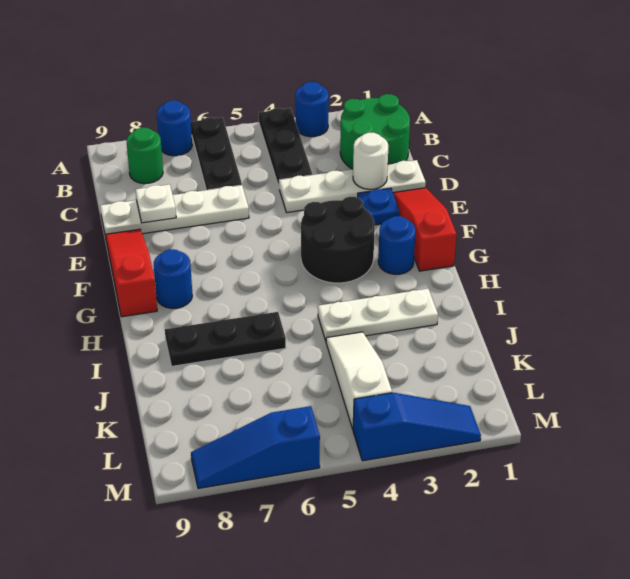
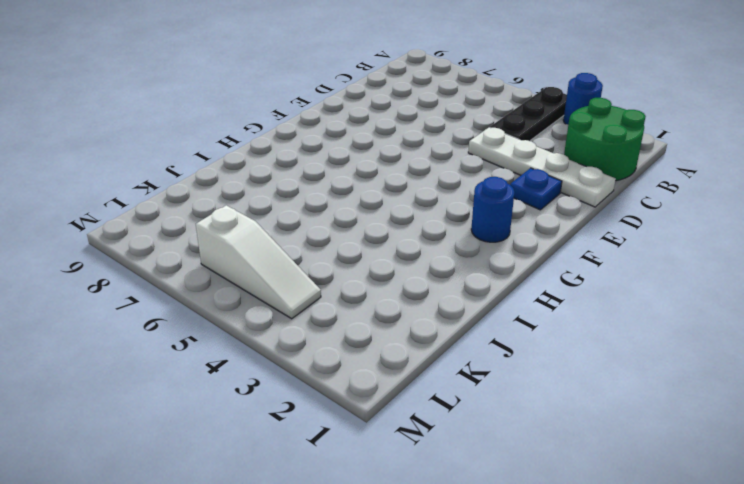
white slope L4:L6 level 1 top 6 -> white slope J4:L4 level 1 top L
none -> black plate A6:C6 level 1
none -> blue round brick A7 level 1
none -> green round brick B8 level 1

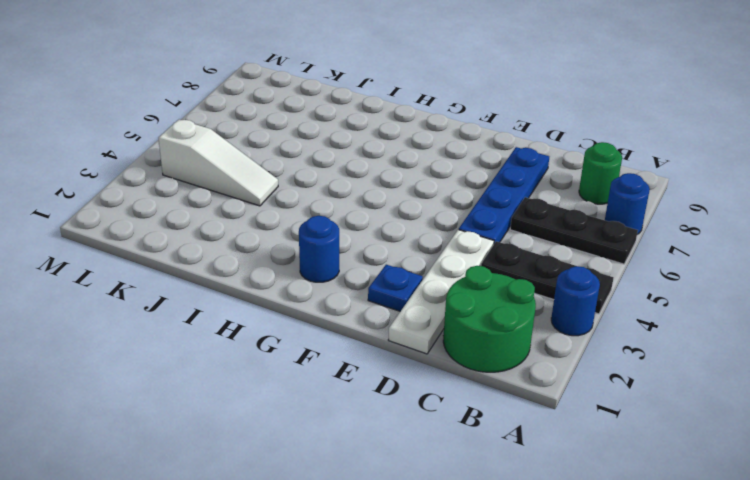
blue plate D5:D8 level 1 -> white plate D6:D9 level 1
none -> red slope E1:G1 level 1 top G
none -> red slope E9:G9 level 1 top G
none -> black round brick F3:G4 level 1

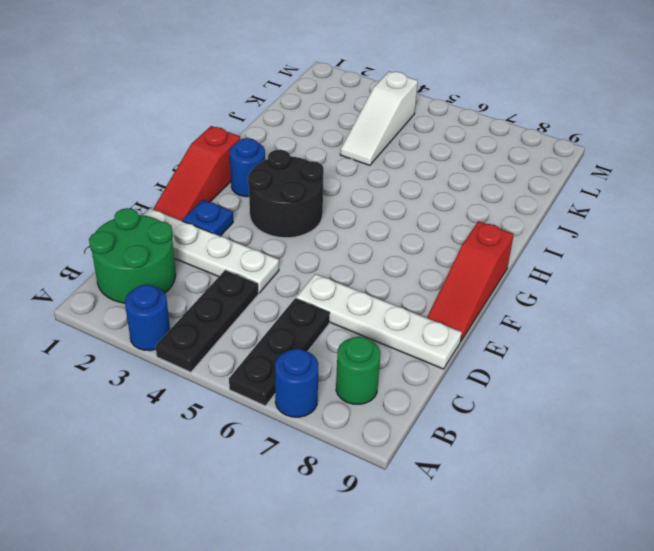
none -> blue round brick G8 level 1
none -> white plate I2:I4 level 1
none -> black plate I6:I8 level 1

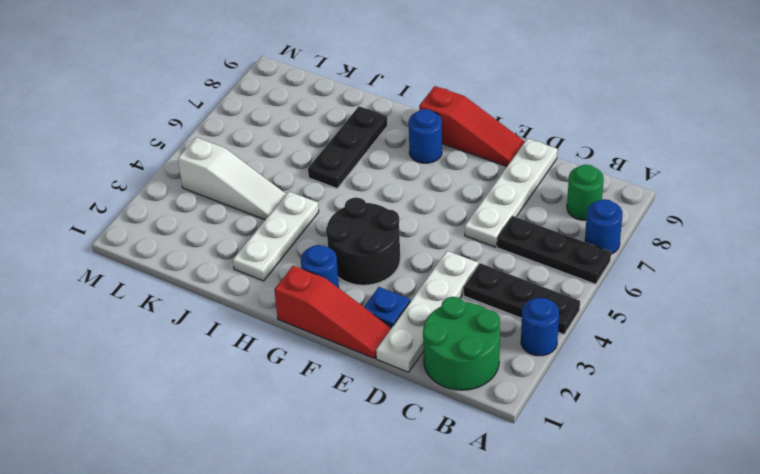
none -> blue slope M2:M4 level 1 top 4
none -> blue slope M6:M8 level 1 top 6
none -> white round brick D2 level 2

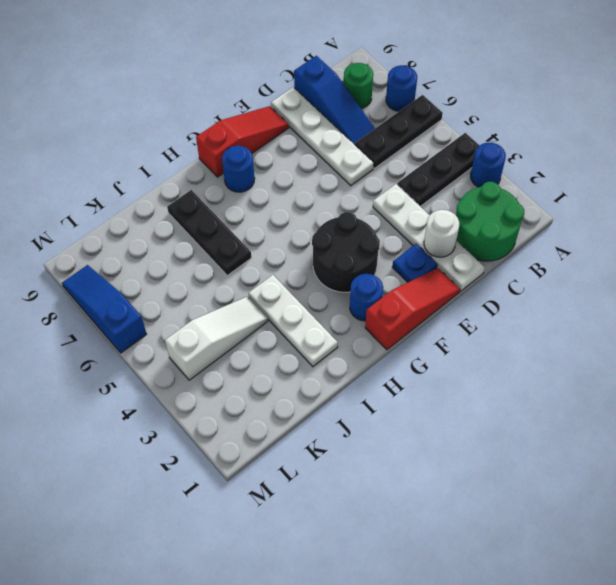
blue slope C7:C9 level 1 top 9 -> blue slope M2:M4 level 1 top 4
none -> white plate D8 level 2

